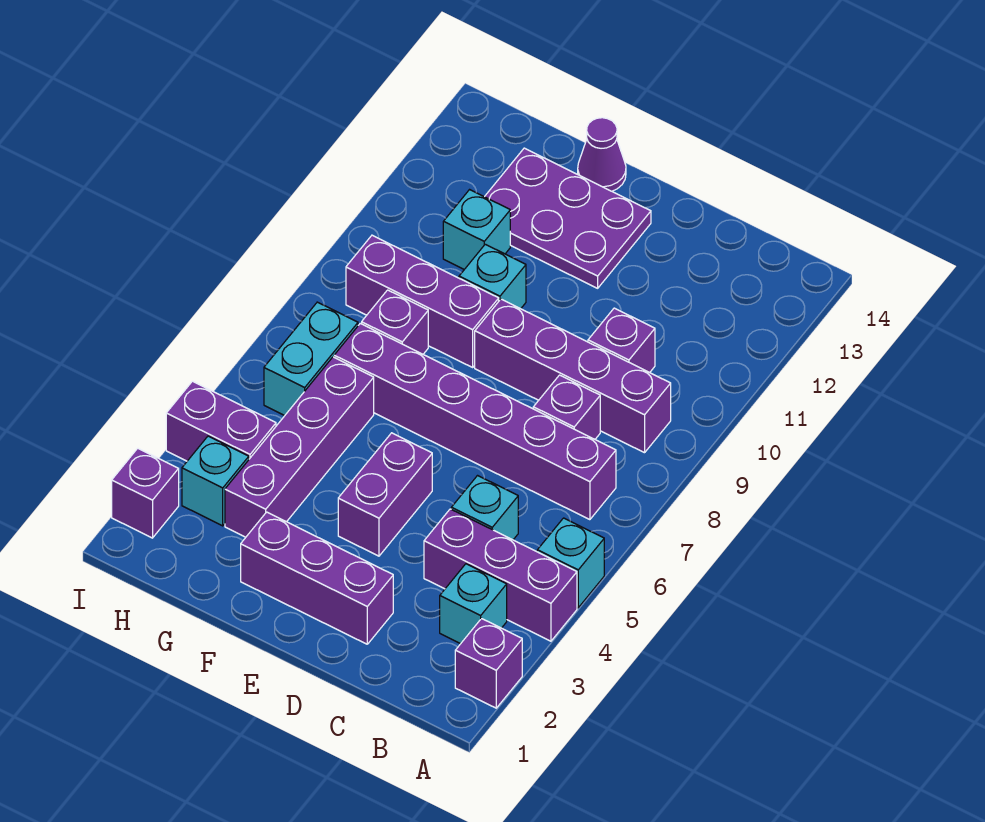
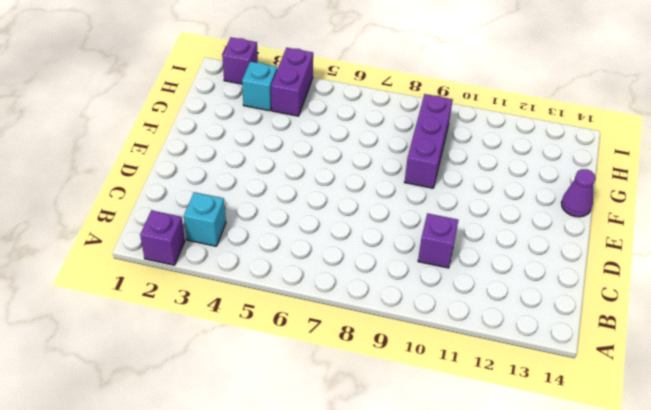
none -> purple brick A4:C4 level 1
none -> cyan brick A5 level 1
none -> purple brick B7:G7 level 1

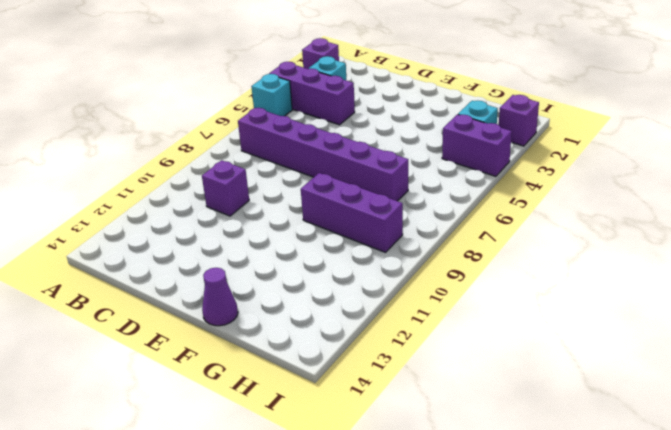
none -> purple brick B9:E9 level 1
none -> cyan brick C5 level 1
none -> purple brick C8 level 1

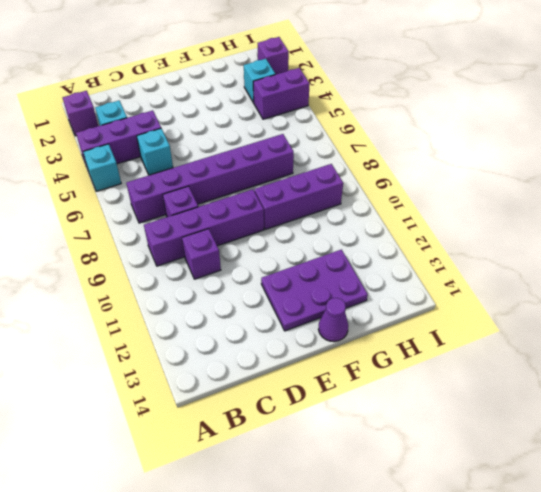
none -> purple brick D2:F2 level 1
none -> purple brick E4:E5 level 1
none -> cyan brick F10 level 1

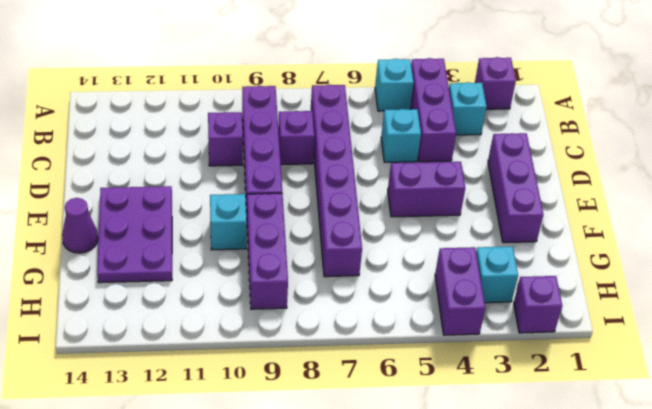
none -> purple brick G3:G6 level 1
none -> purple brick G8 level 1
none -> cyan brick G11 level 1

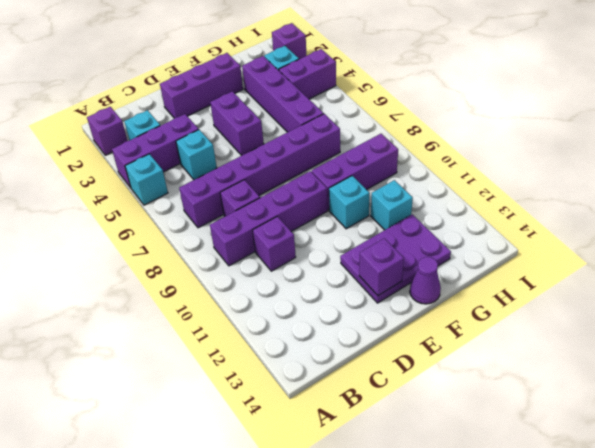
purple brick E13 level 2 -> purple brick G8 level 1
none -> cyan brick H6:H7 level 1

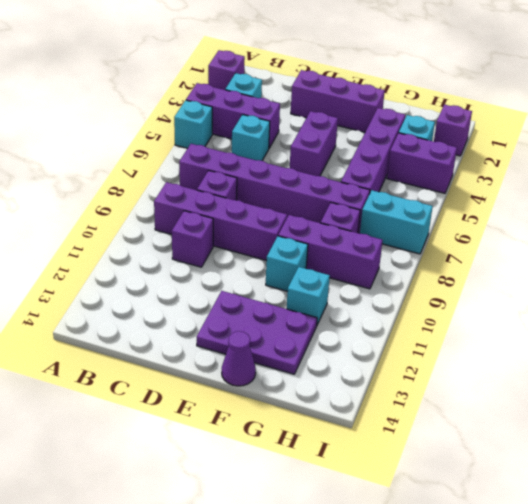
cyan brick H7:I7 level 1 -> cyan brick H6:H7 level 1

